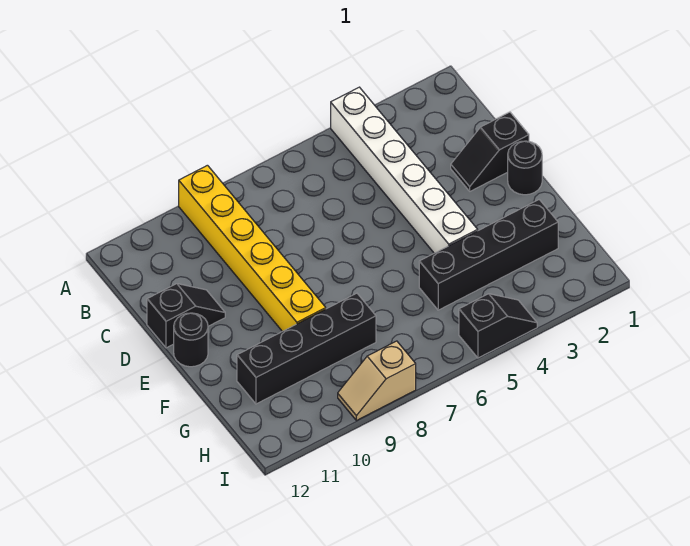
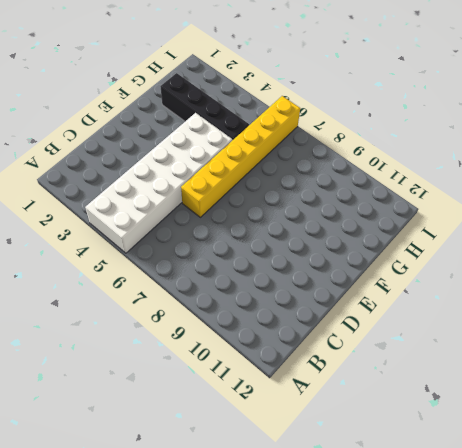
white brick A4:F5 level 1 -> white brick A4:F4 level 1
yellow brick D6:I6 level 1 -> yellow brick A9:F9 level 1
none -> black slope D1:D2 level 1 top 1
none -> black slope D11:D12 level 1 top 12

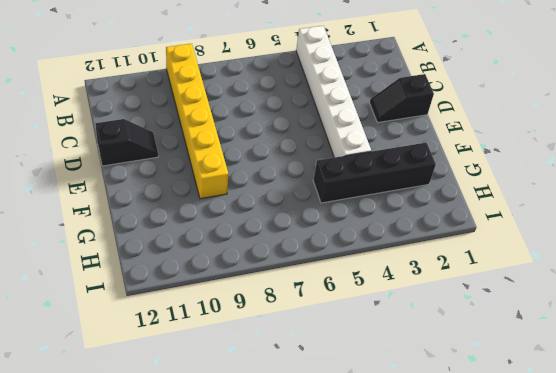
none -> black round brick E1 level 1
none -> black round brick E12 level 1

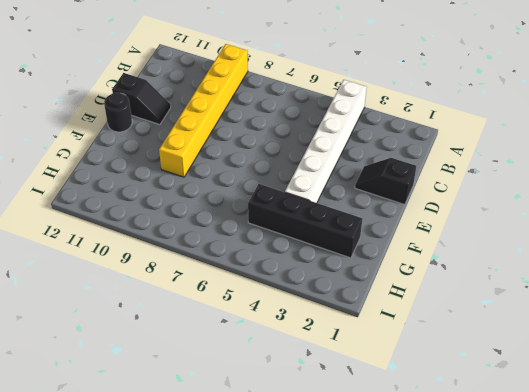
none -> black round brick E1 level 1
none -> black brick G8:G11 level 1

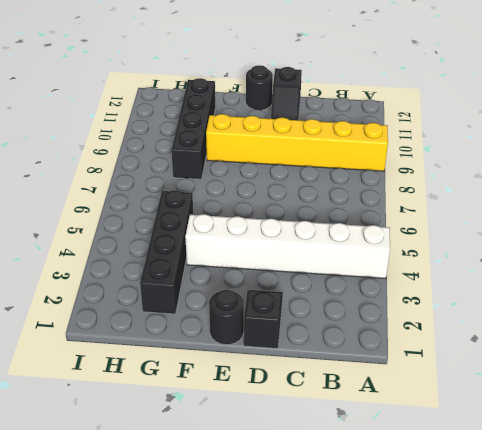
none -> black slope I4:I5 level 1 top 5
none -> tan slope I8:I9 level 1 top 8

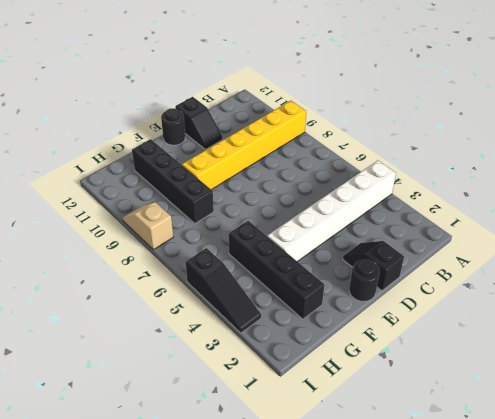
black slope I3:I5 level 1 top 5 -> black slope I4:I5 level 1 top 5

